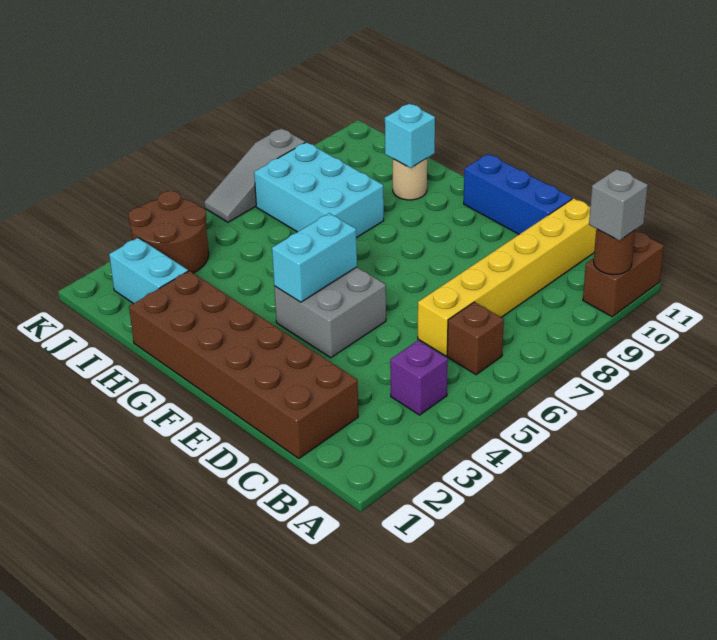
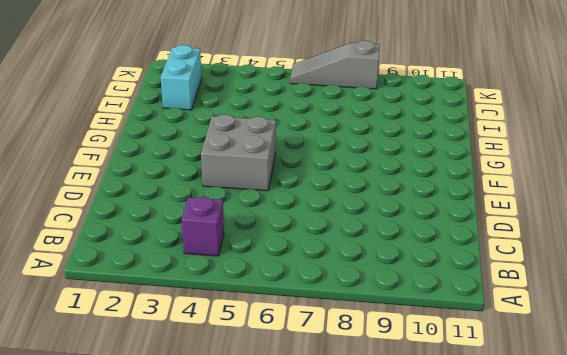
none -> brown brick A10:A11 level 1
none -> brown brick B6 level 1
none -> brown brick C1:H2 level 1

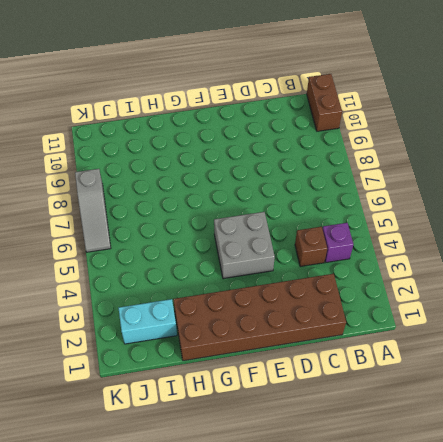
brown brick C4 level 1 -> brown brick B6 level 1
none -> yellow brick C6:C11 level 1
none -> blue brick D11:F11 level 1
none -> cyan brick H7:J8 level 1

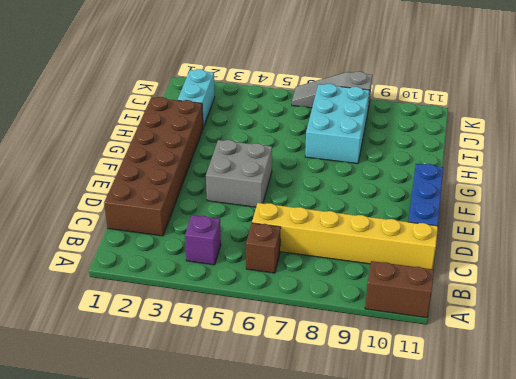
none -> tan round brick H10 level 1
none -> brown round brick J3:K4 level 1
none -> brown round brick A10 level 2

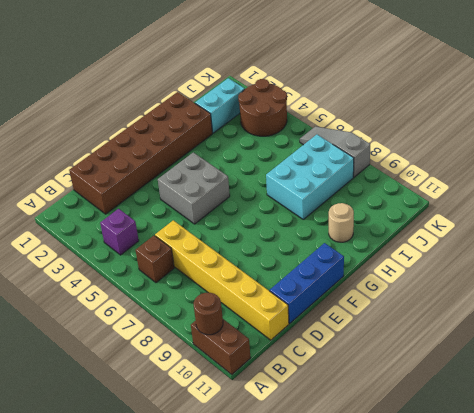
none -> cyan brick F4:F5 level 2
none -> cyan brick H10 level 2
none -> grey brick A10 level 3

